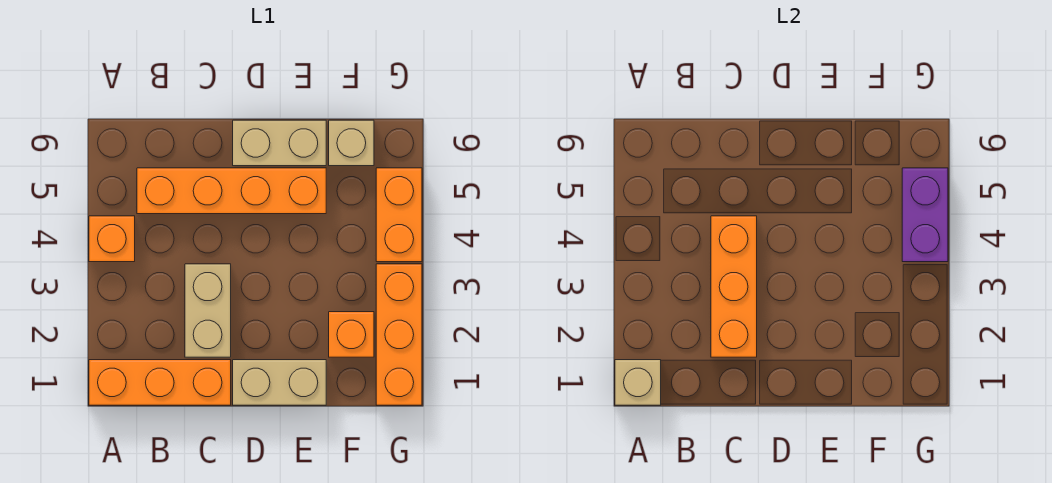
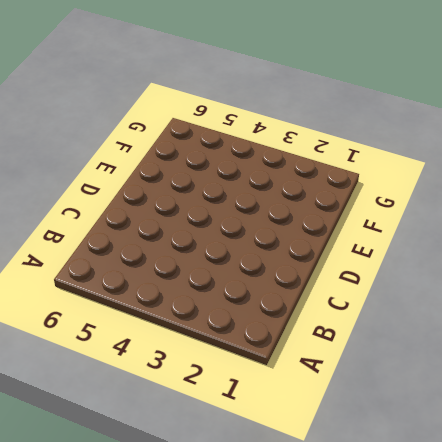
none -> orange brick A1:C1 level 1
none -> orange brick A4 level 1
none -> orange brick B5:E5 level 1

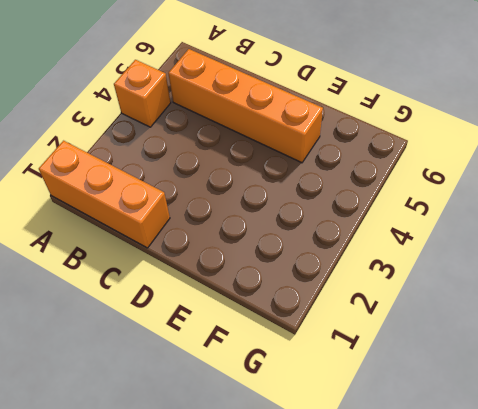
none -> tan brick C2:C3 level 1
none -> tan brick D1:E1 level 1
none -> tan brick D6:E6 level 1

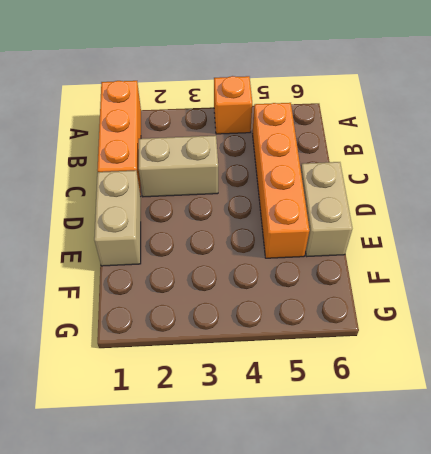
none -> orange brick F2 level 1
none -> tan brick F6 level 1
none -> orange brick G1:G3 level 1

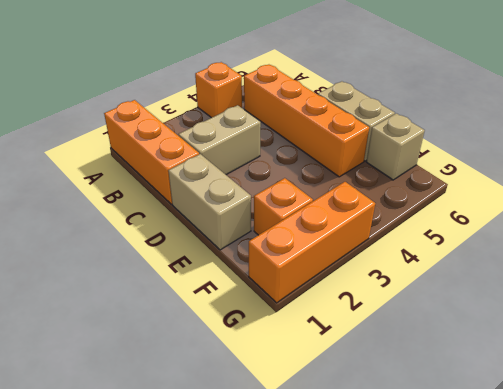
none -> orange brick G4:G5 level 1
none -> tan brick A1 level 2
none -> orange brick C2:C4 level 2

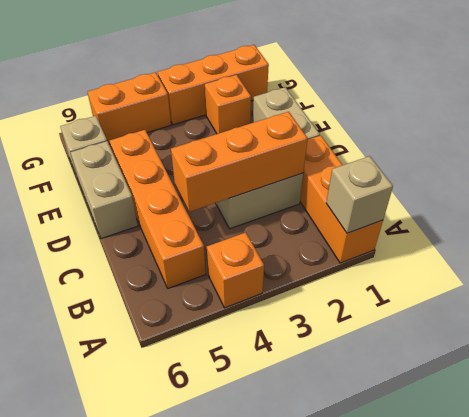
none -> purple brick G4:G5 level 2

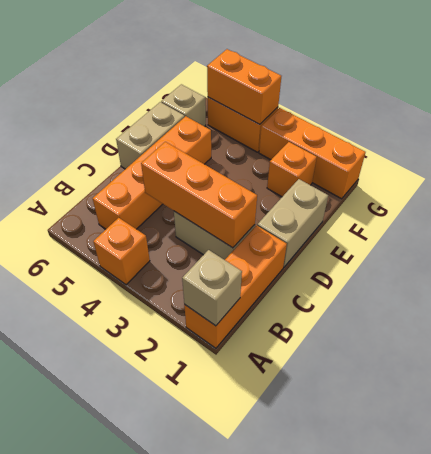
orange brick G4:G5 level 2 -> purple brick G4:G5 level 2

